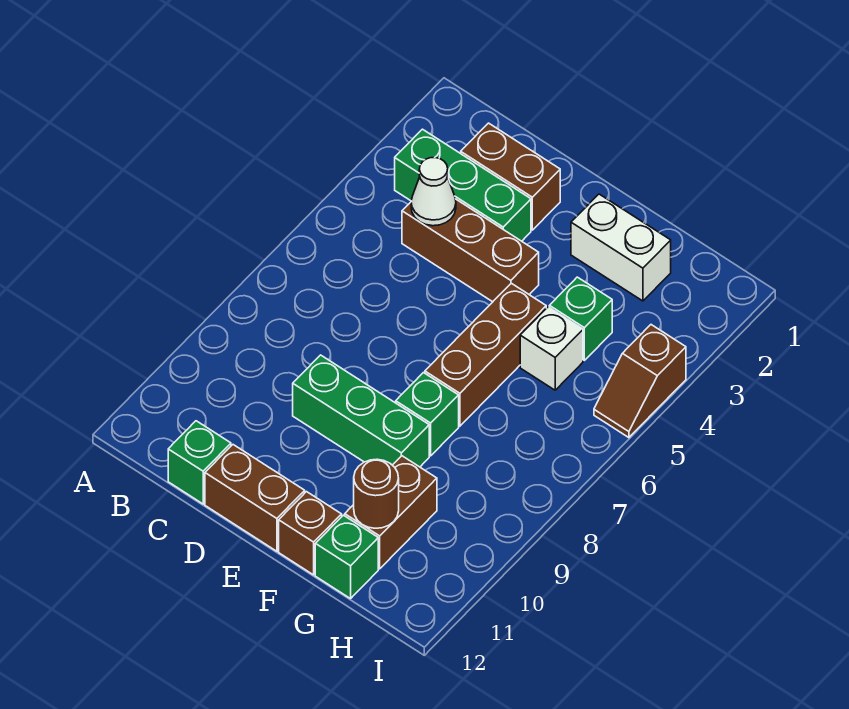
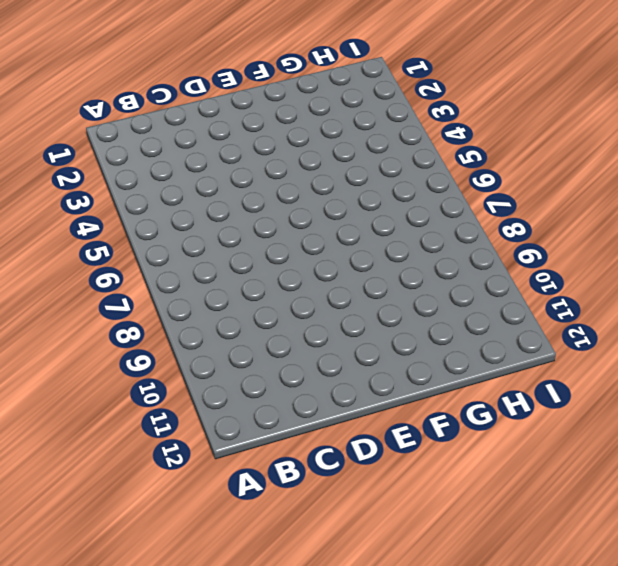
none -> green brick B3:D3 level 1
none -> brown brick C2:D2 level 1
none -> brown brick C4:E4 level 1

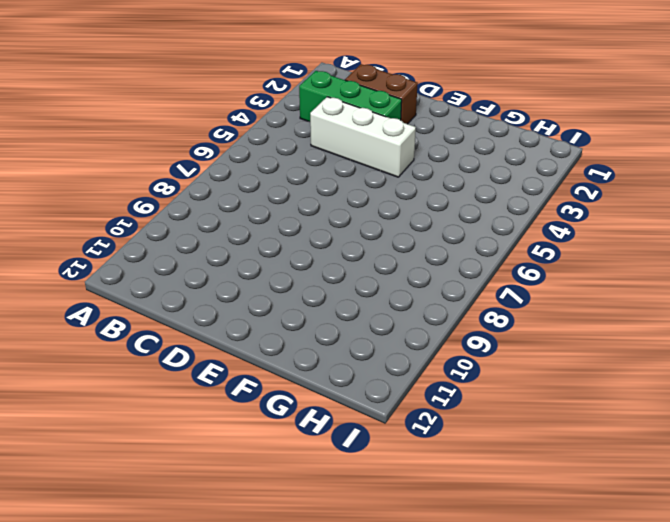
white brick C4:E4 level 1 -> brown brick C4:E4 level 1
none -> green brick C12 level 1
none -> green brick D9:F9 level 1
none -> brown brick D12:E12 level 1

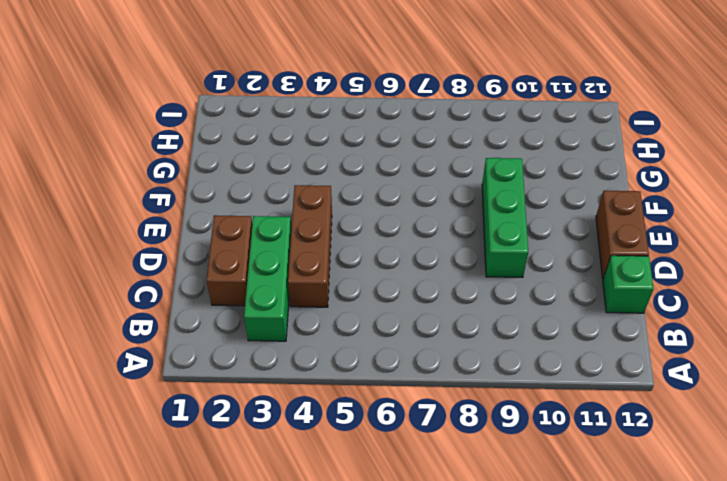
none -> white brick F2:G2 level 1
none -> brown brick F5:F7 level 1
none -> green brick F8 level 1

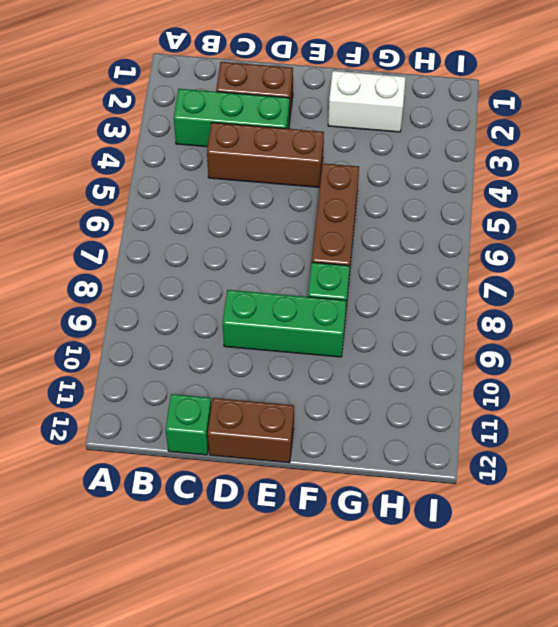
none -> brown brick F12 level 1
none -> green brick G4 level 1
none -> white brick G5 level 1

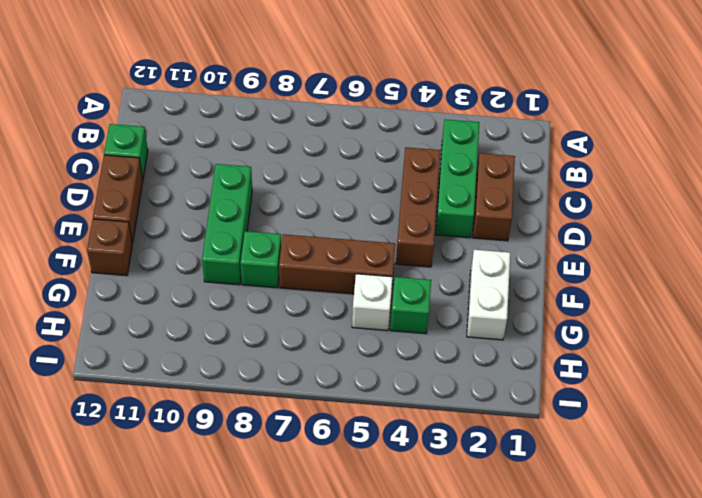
none -> brown brick G10:G11 level 1
none -> green brick G12 level 1
none -> brown slope I4:I5 level 1 top 4

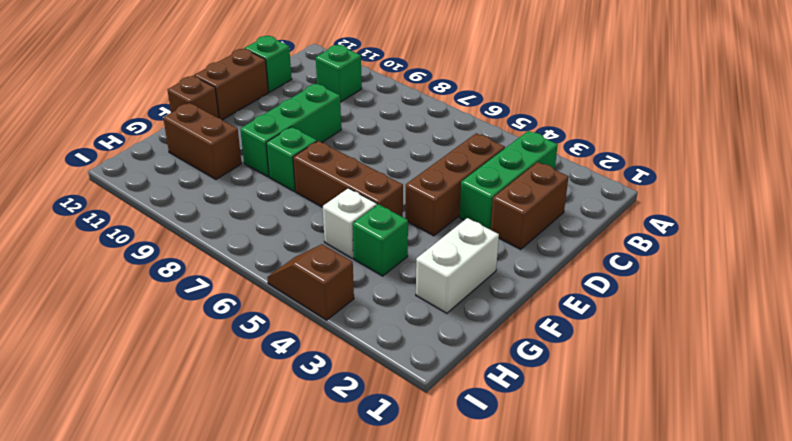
green brick B10 level 1 -> green brick G12 level 1
none -> white cone C4 level 2
none -> brown round brick G11 level 2

